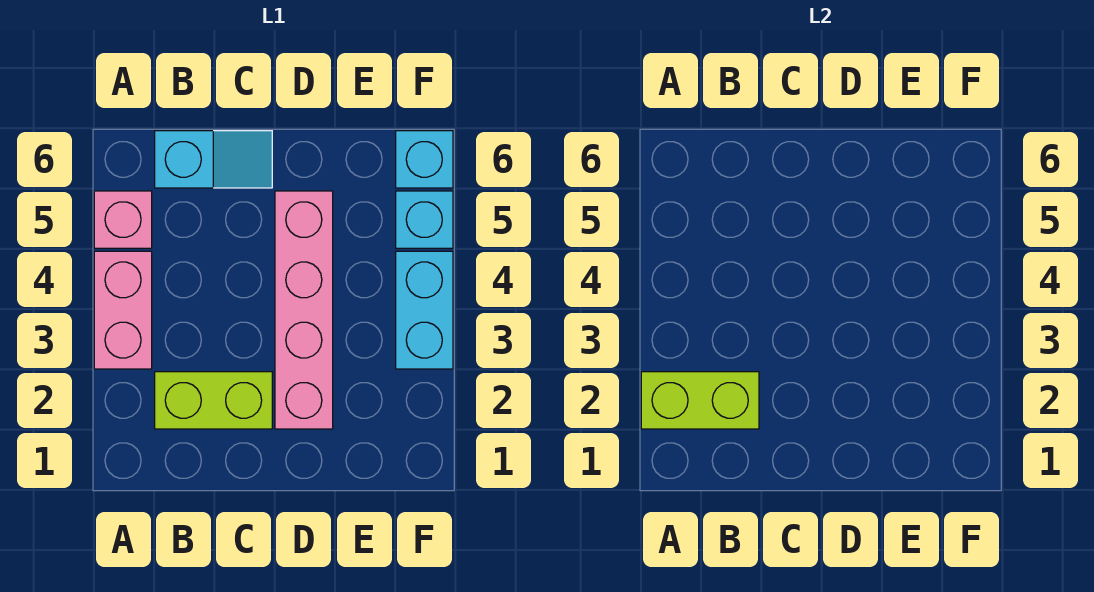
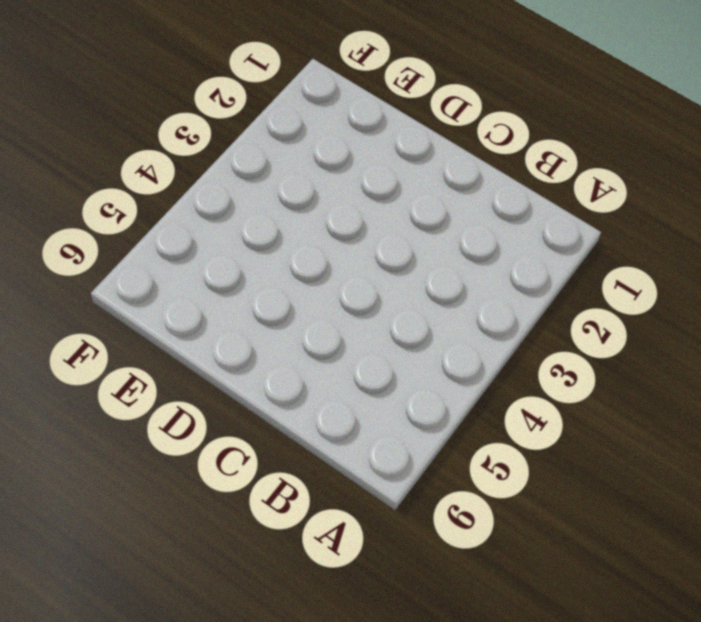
none -> pink brick A3:A4 level 1
none -> pink brick A5 level 1

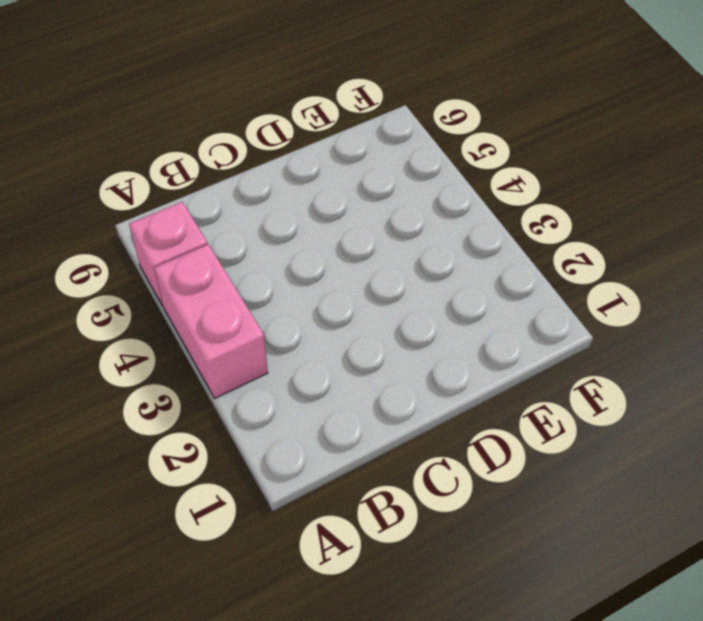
none -> lime brick B2:C2 level 1
none -> cyan slope B6:C6 level 1 top B

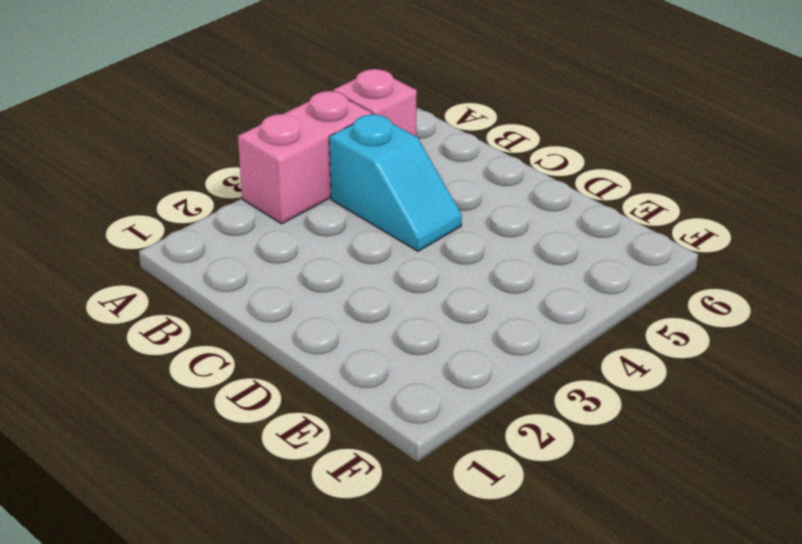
cyan slope B4:C4 level 1 top B -> cyan slope B6:C6 level 1 top B
none -> lime brick B2:C2 level 1
none -> pink brick D2:D5 level 1

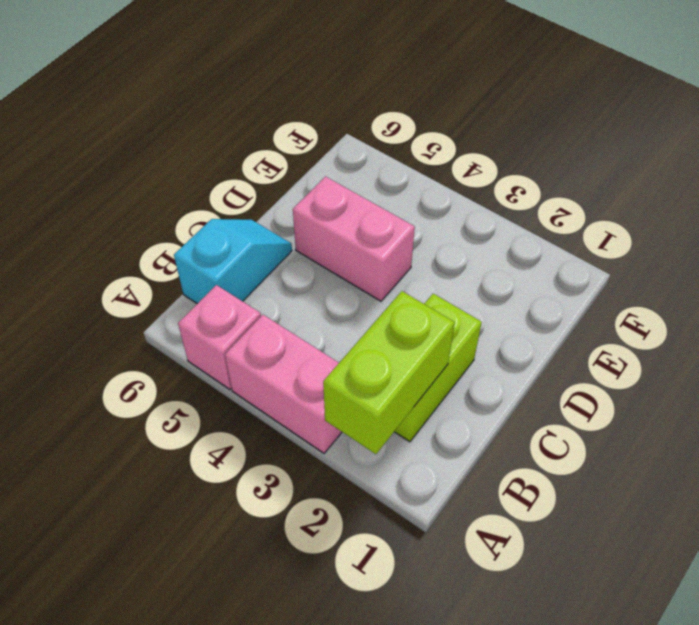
pink brick D4:D5 level 1 -> pink brick D2:D5 level 1
none -> cyan brick F3:F4 level 1
none -> cyan brick F5 level 1

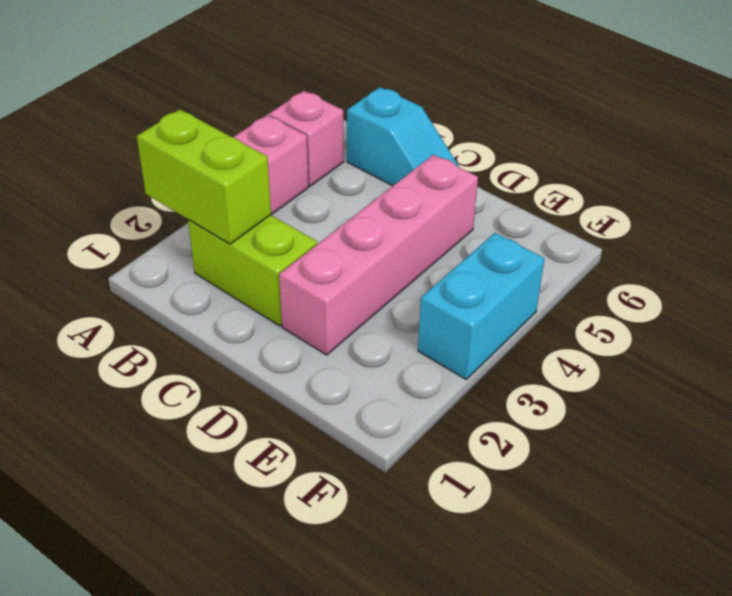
none -> cyan brick F5 level 1
none -> cyan brick F6 level 1

